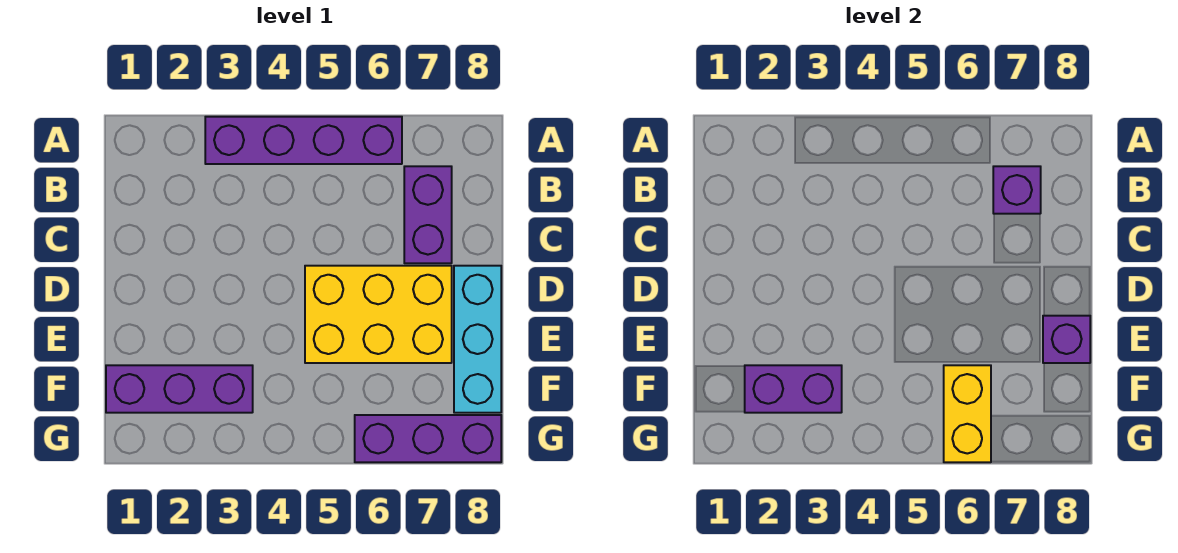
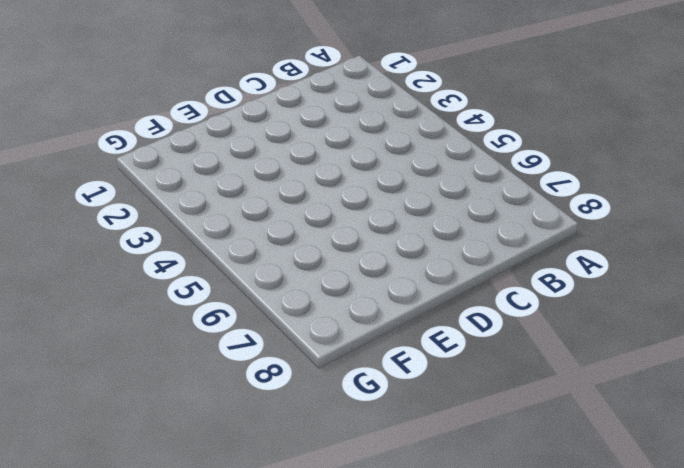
none -> purple brick A3:A6 level 1
none -> purple brick B7:C7 level 1

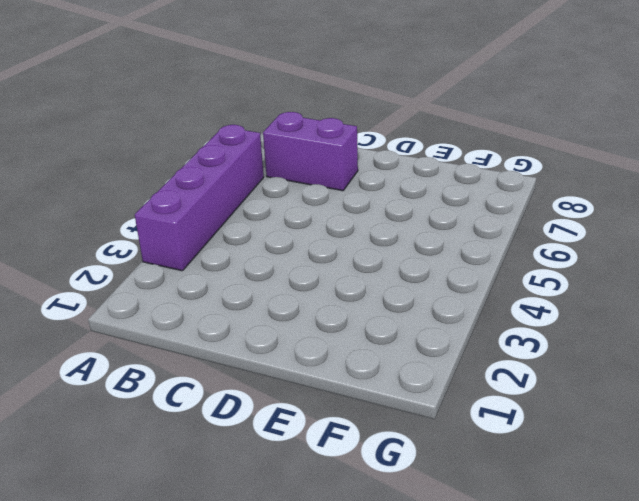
none -> yellow brick D5:E7 level 1
none -> cyan brick D8:F8 level 1

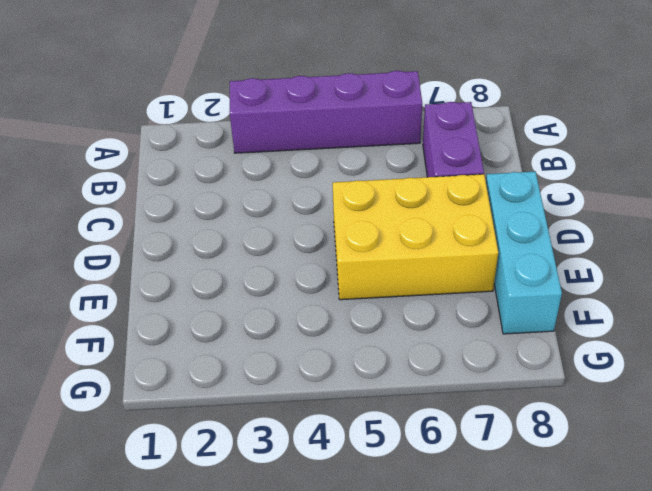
none -> purple brick F1:F3 level 1
none -> purple brick G6:G8 level 1

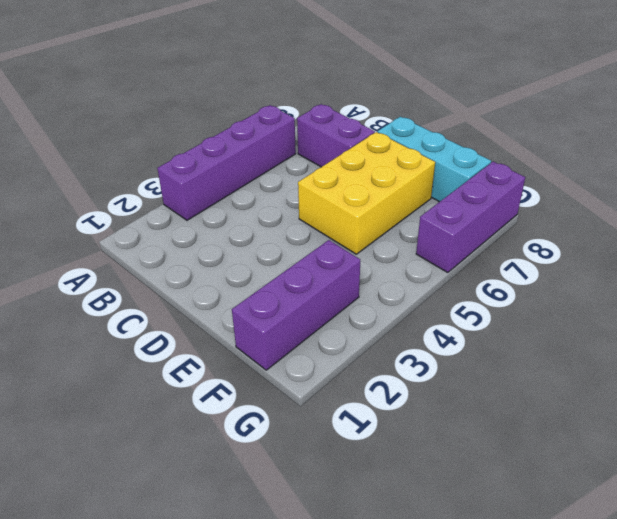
none -> purple brick B7 level 2
none -> purple brick E8 level 2

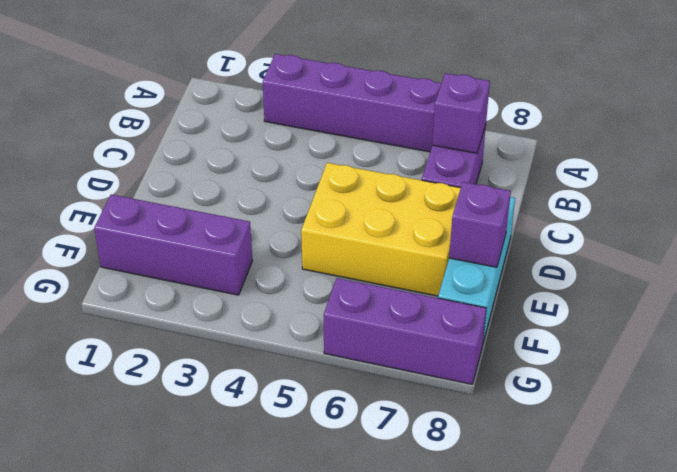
none -> purple brick F2:F3 level 2
none -> yellow brick F6:G6 level 2

